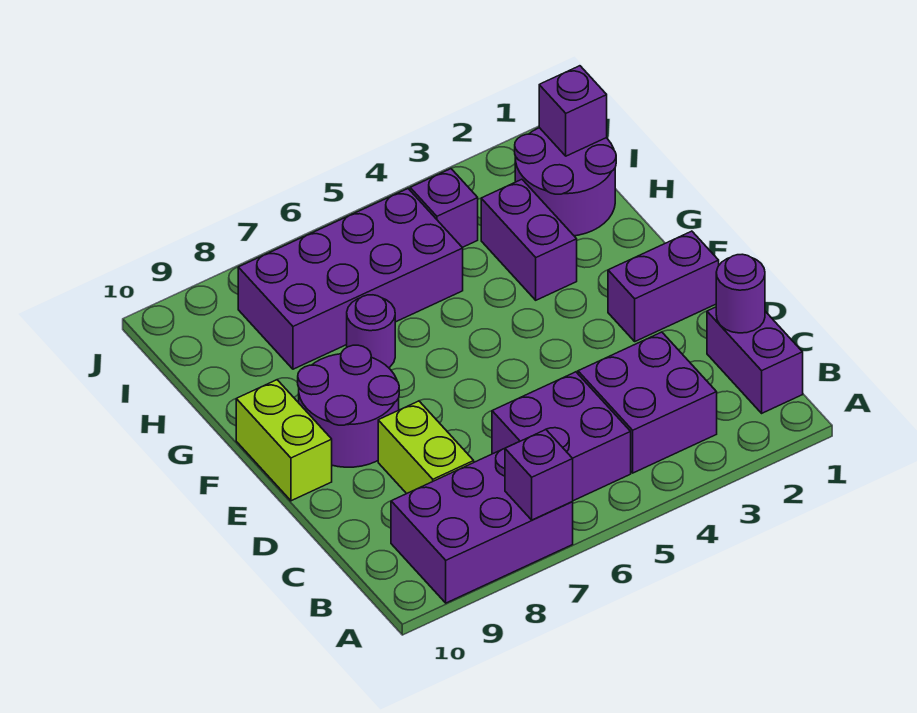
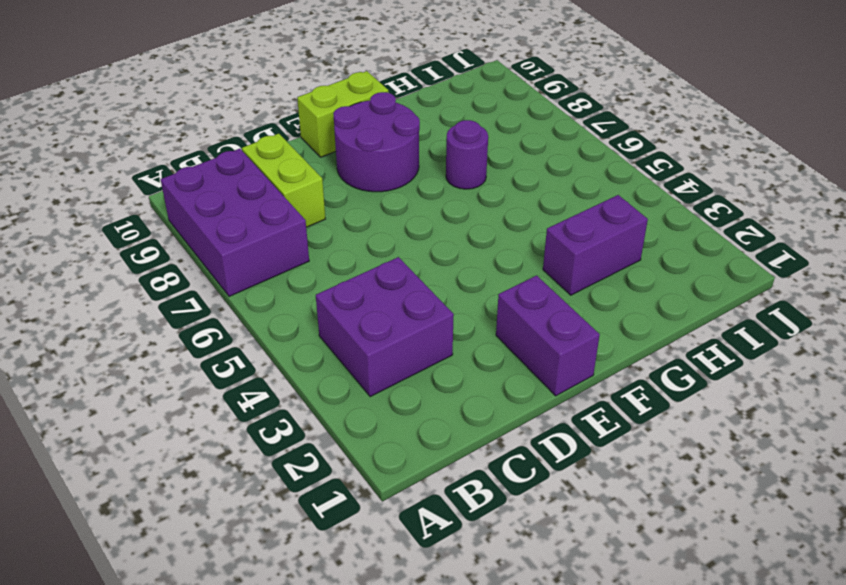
lime brick C8:C9 level 1 -> lime brick C8:D8 level 1
none -> purple brick B1:C1 level 1
none -> purple brick B5:C6 level 1
none -> purple round brick H1:I2 level 1

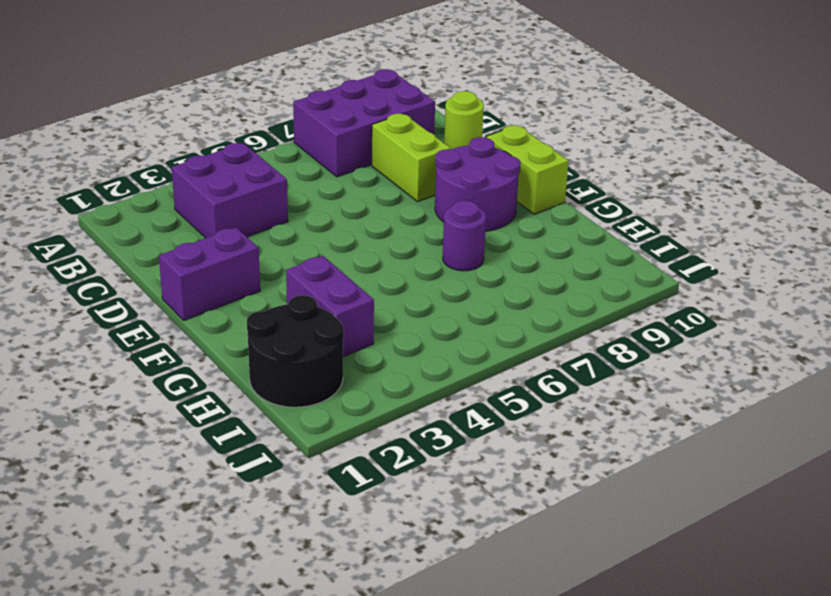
lime round brick C10 level 1 -> none
black round brick H1:I2 level 1 -> purple round brick H1:I2 level 1
none -> purple brick B1:C1 level 1
none -> purple brick B5:C6 level 1
none -> purple brick H5:I8 level 1

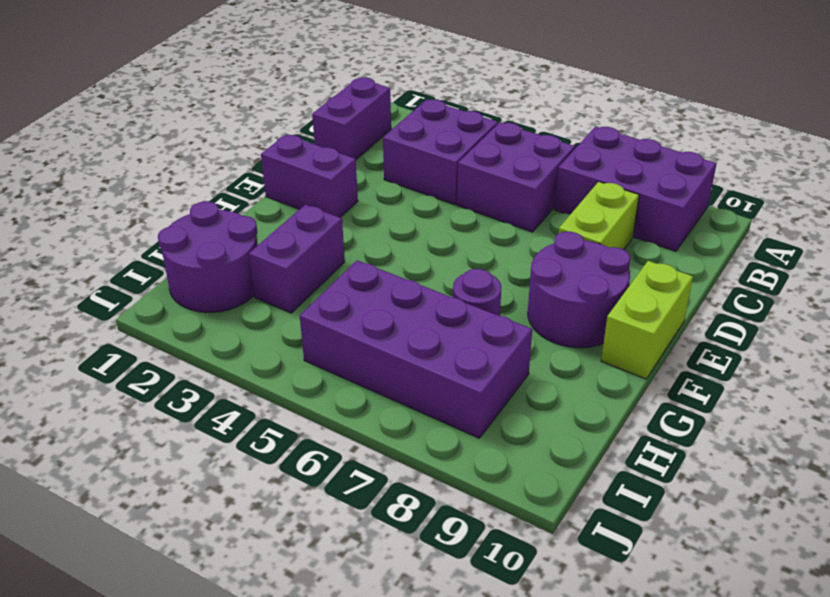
none -> purple brick I4 level 1
none -> purple brick A7 level 2
none -> purple round brick C1 level 2

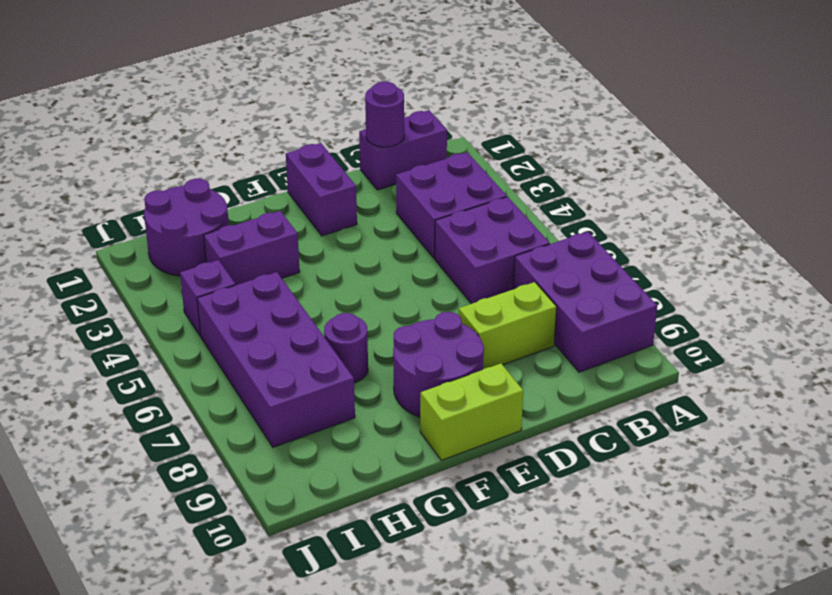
none -> purple brick A7 level 2
none -> purple brick I1 level 2

